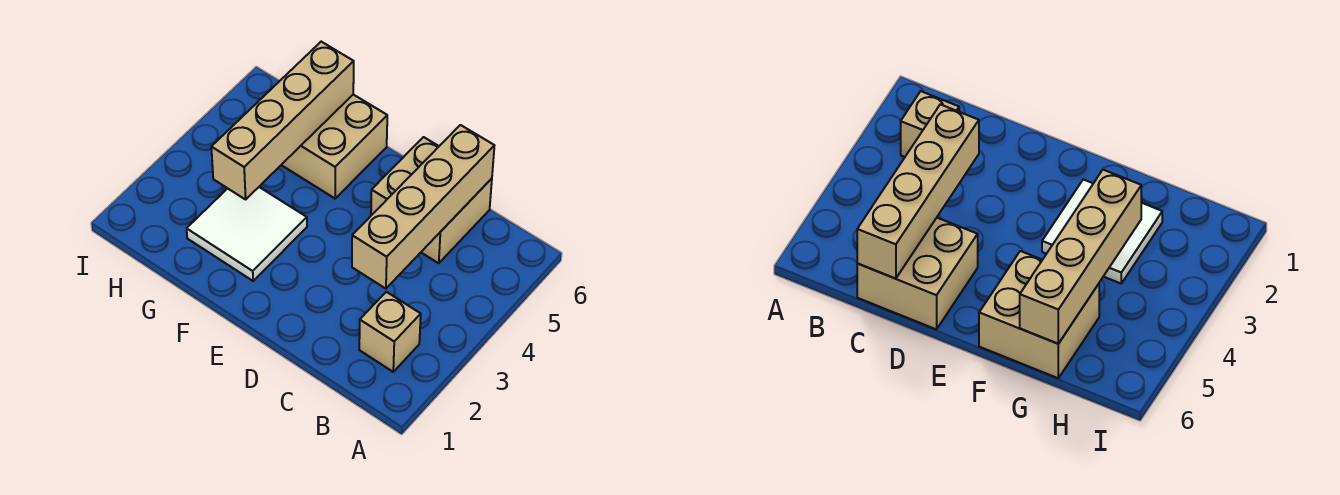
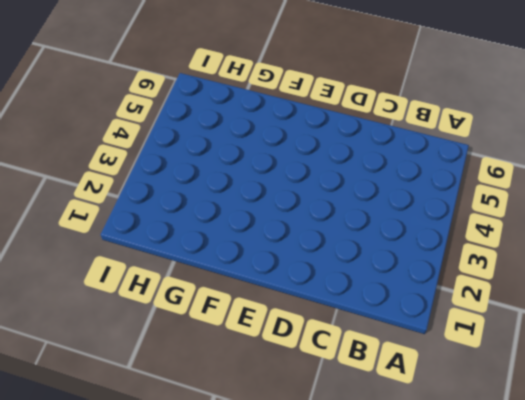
none -> tan brick B2 level 1
none -> tan brick C5:D6 level 1

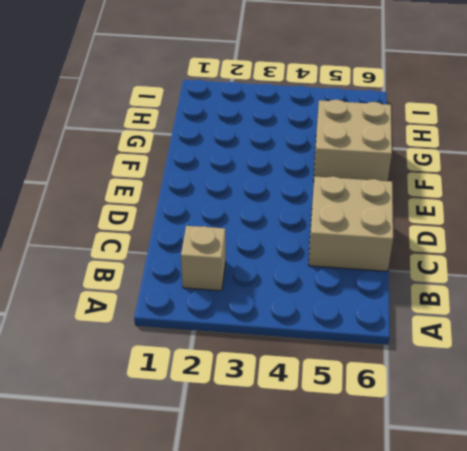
none -> white tile F2:G3 level 1
none -> tan brick C3:C6 level 2

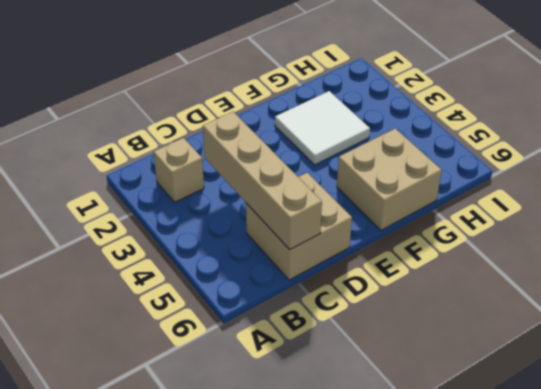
none -> tan brick G3:G6 level 2

